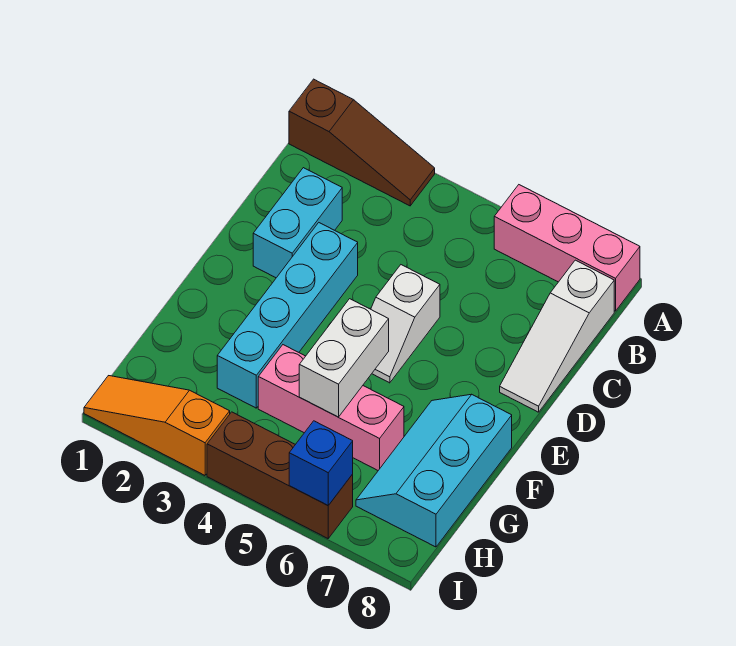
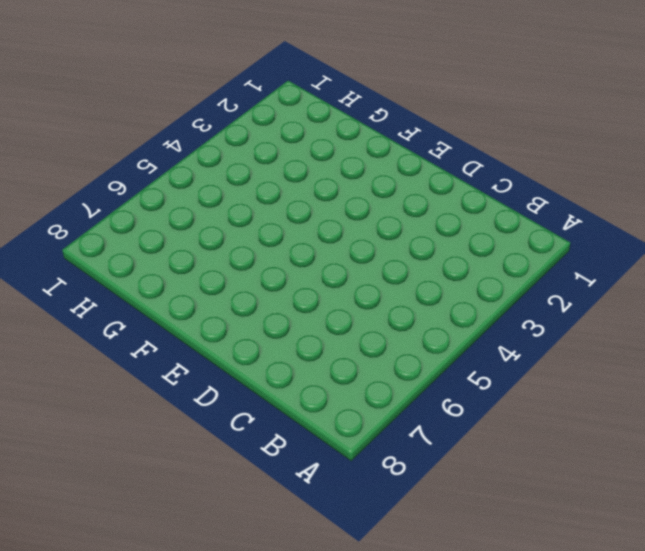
none -> brown slope A1:A3 level 1 top 1
none -> pink brick A6:A8 level 1
none -> white slope B8:D8 level 1 top B

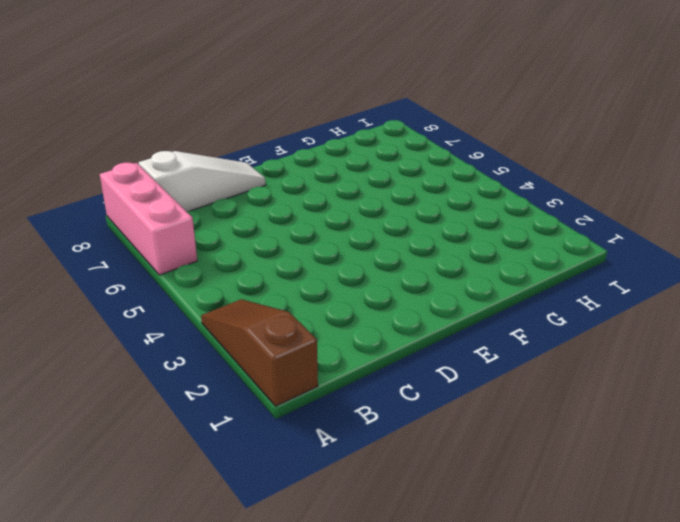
none -> cyan brick C2:D2 level 1
none -> cyan brick D3:G3 level 1
none -> white slope D5:E5 level 1 top D

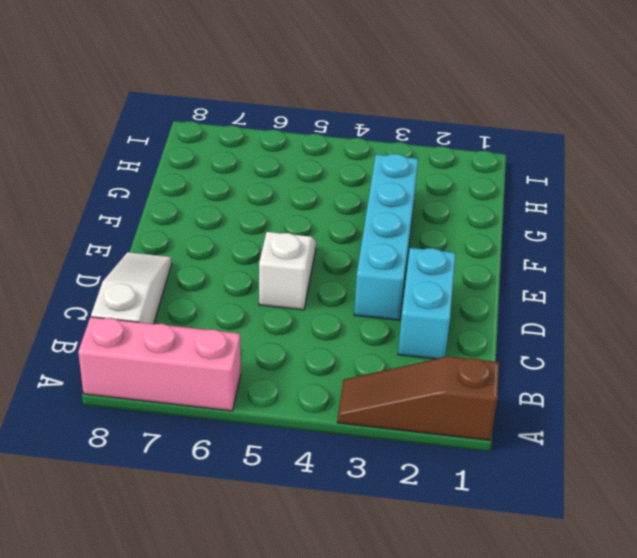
none -> cyan slope F7:H8 level 1 top 8
none -> pink brick G4:G6 level 1
none -> orange slope I1:I3 level 1 top 3

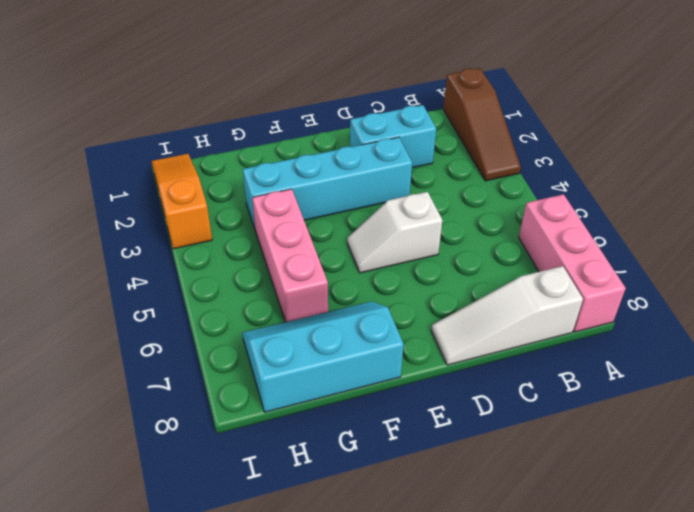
none -> brown brick I4:I6 level 1
none -> white brick F5:G5 level 2
none -> blue brick I6 level 2

